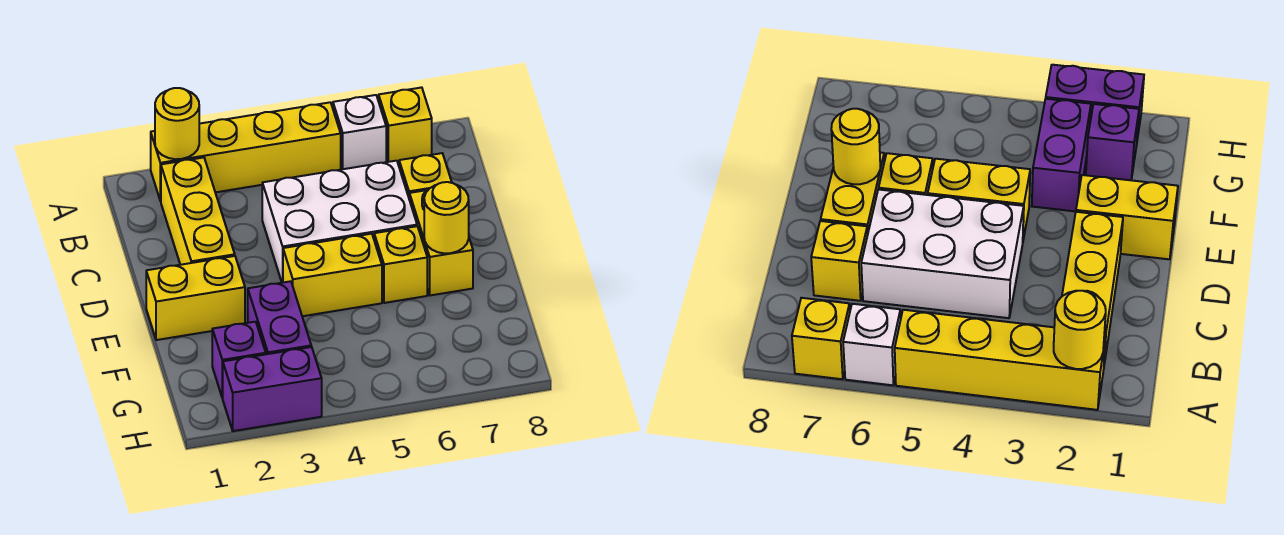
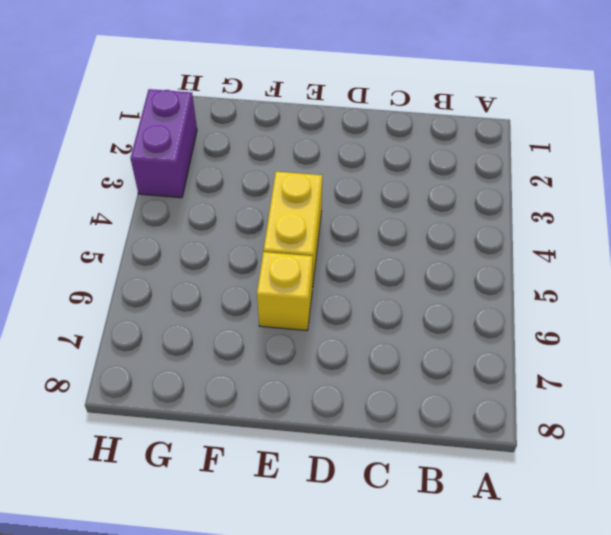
none -> yellow brick A2:A5 level 1
none -> white brick A6 level 1
none -> yellow brick A7 level 1

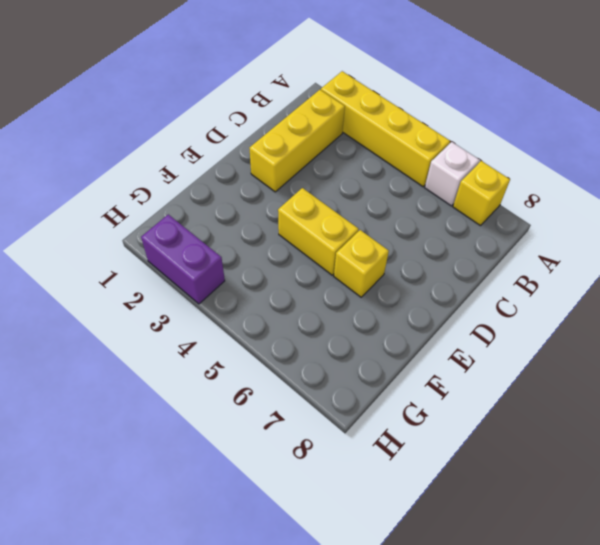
none -> white brick C4:D6 level 1
none -> yellow brick C7 level 1
none -> yellow brick D7:E7 level 1

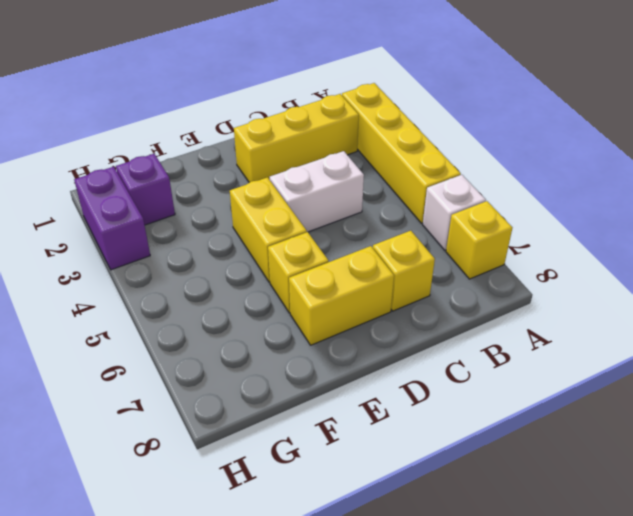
white brick C4:D4 level 1 -> white brick C4:D6 level 1
none -> yellow brick E1:E2 level 1
none -> purple brick F3:G3 level 1
none -> yellow round brick A2 level 2

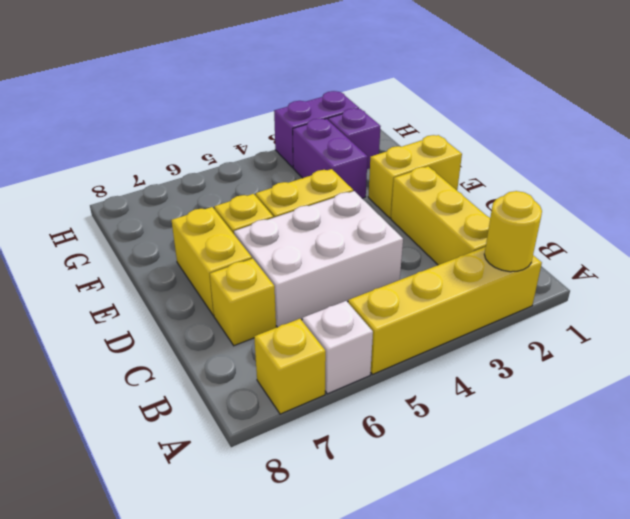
none -> yellow round brick E7 level 2

